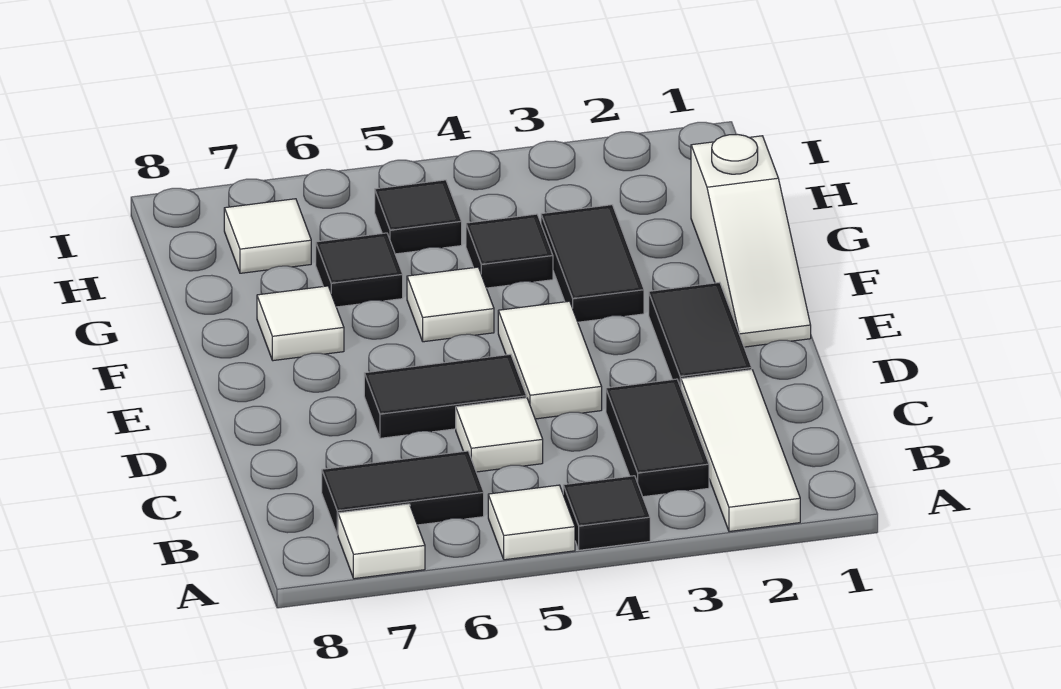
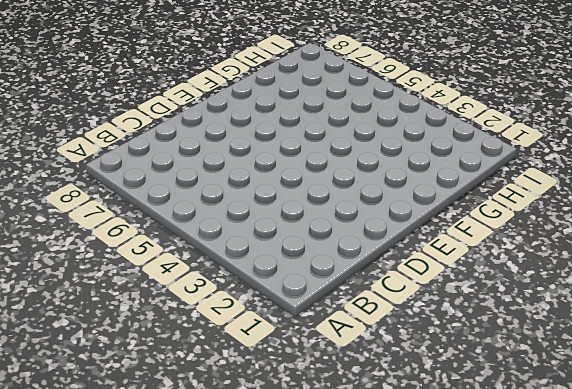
none -> white tile A2:C2 level 1
none -> black tile A4 level 1
none -> white tile A5 level 1

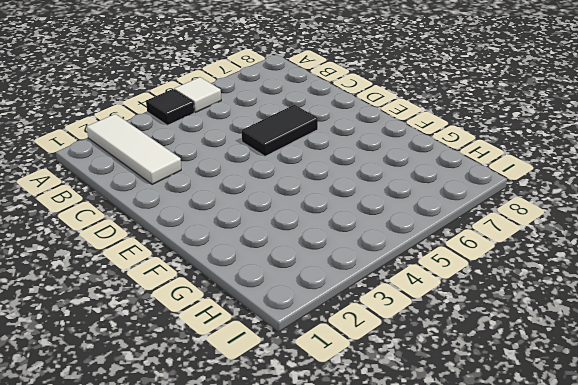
none -> white tile A7 level 1
none -> black tile B3:C3 level 1
none -> black tile B6:B7 level 1

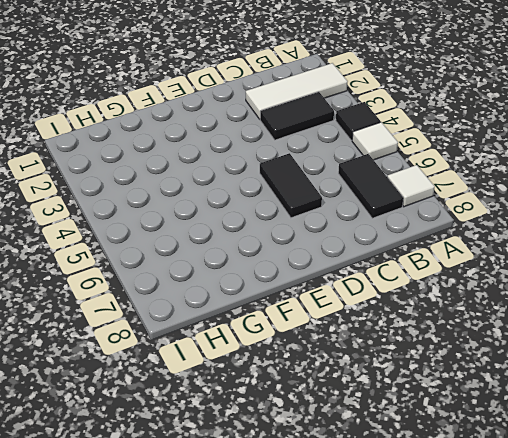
none -> white tile C5 level 1
none -> black tile D2:E2 level 1
none -> white tile D4:E4 level 1

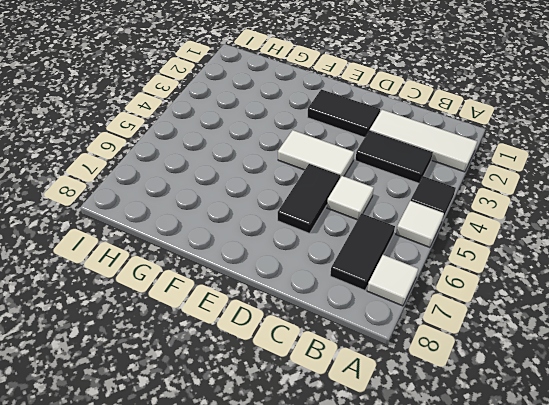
none -> white slope E1:G1 level 1 top G
none -> black tile F3:G3 level 1
none -> white tile F5 level 1

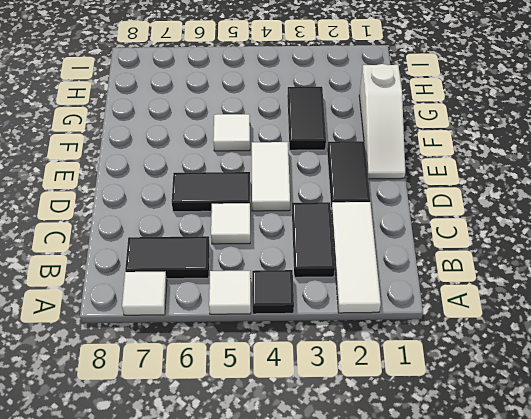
none -> white tile F7 level 1
none -> black tile G4 level 1
none -> black tile G6 level 1

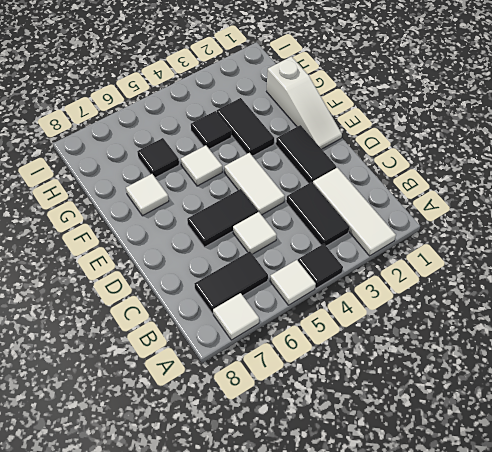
none -> black tile H5 level 1
none -> white tile H7 level 1

